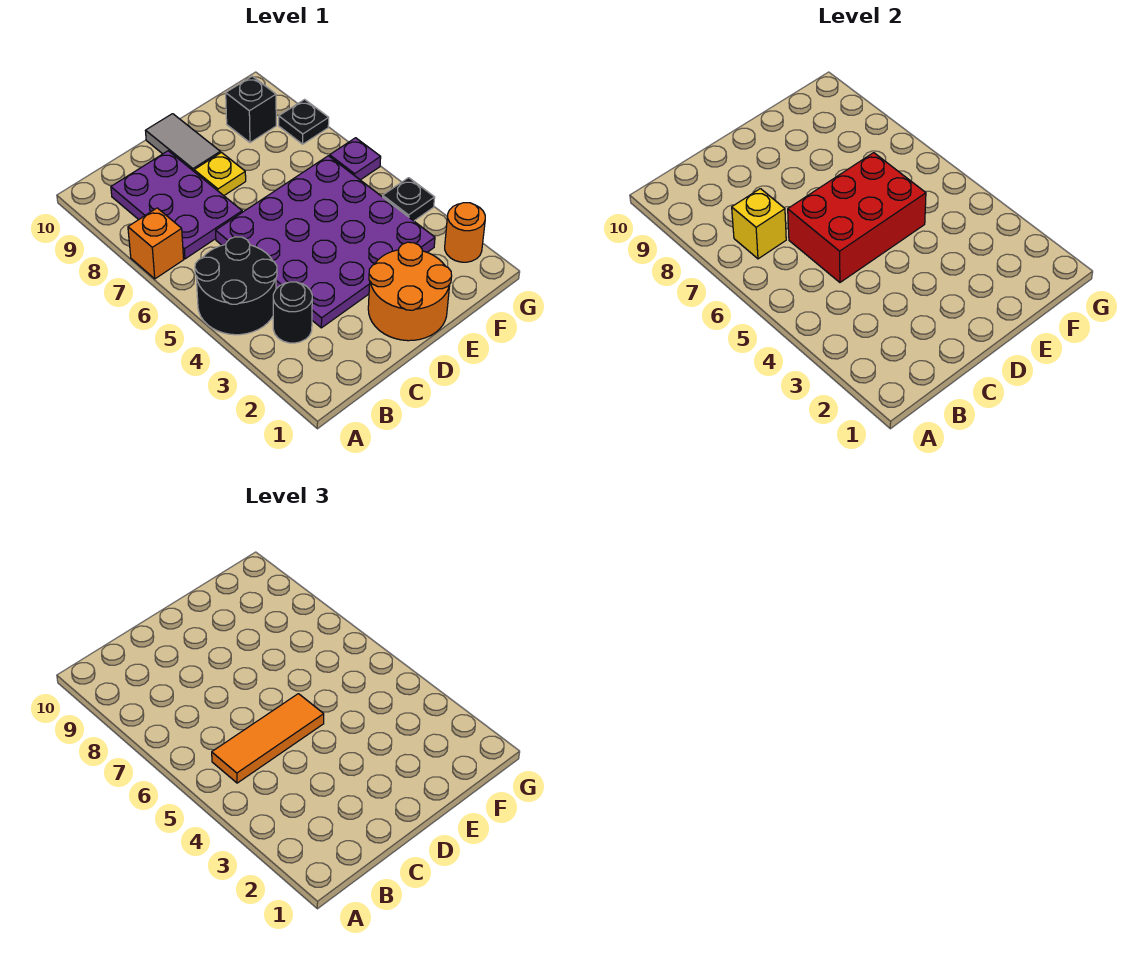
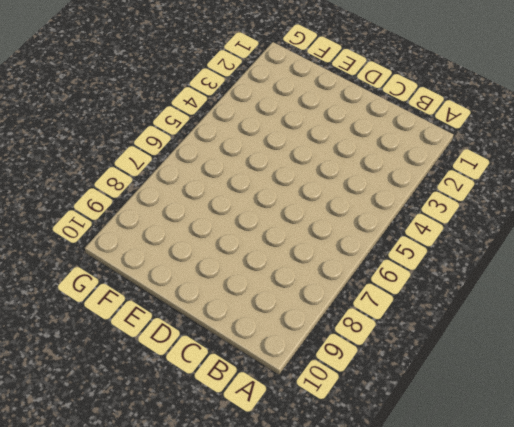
none -> black round brick A4:B5 level 1
none -> orange brick A7 level 1
none -> black round brick B3 level 1

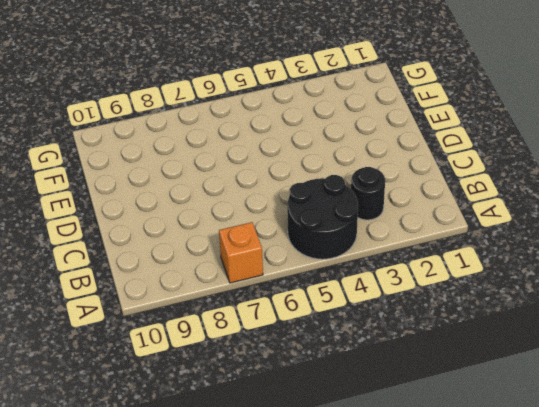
none -> purple plate B7:C9 level 1
none -> purple plate C3:F6 level 1
none -> orange round brick D1:E2 level 1

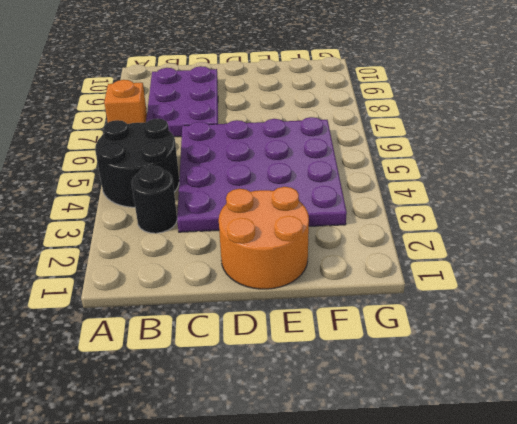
none -> yellow plate D8 level 1
none -> grey tile D9:D10 level 1
none -> black brick F9 level 1

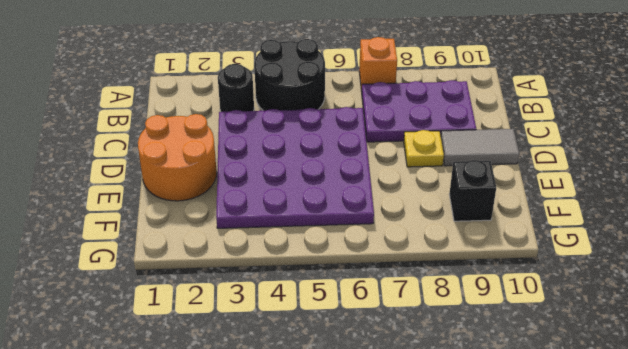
none -> orange round brick G2 level 1
none -> black plate G4 level 1
none -> purple plate G6 level 1

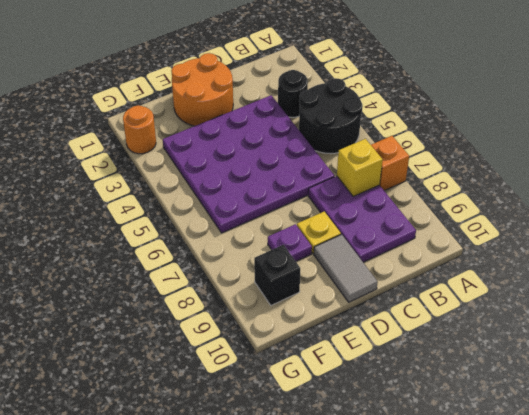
purple plate E8 level 1 -> purple plate G6 level 1
none -> black plate G4 level 1
none -> black plate G8 level 1
none -> red brick C5:E6 level 2

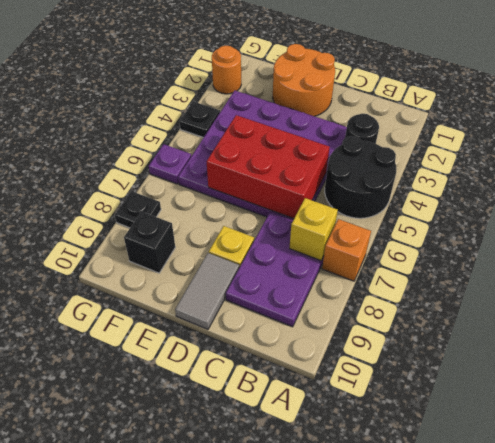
none -> orange tile B5:D5 level 3

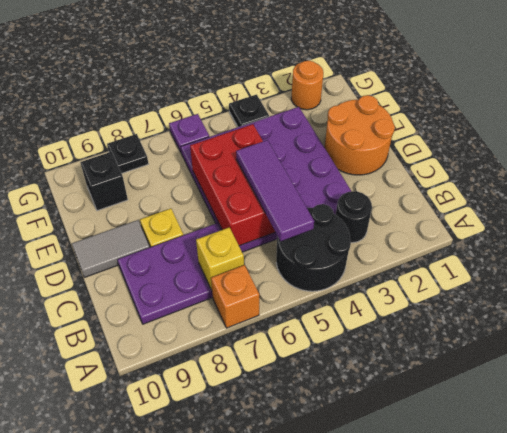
purple tile B5:D5 level 3 -> orange tile B5:D5 level 3

